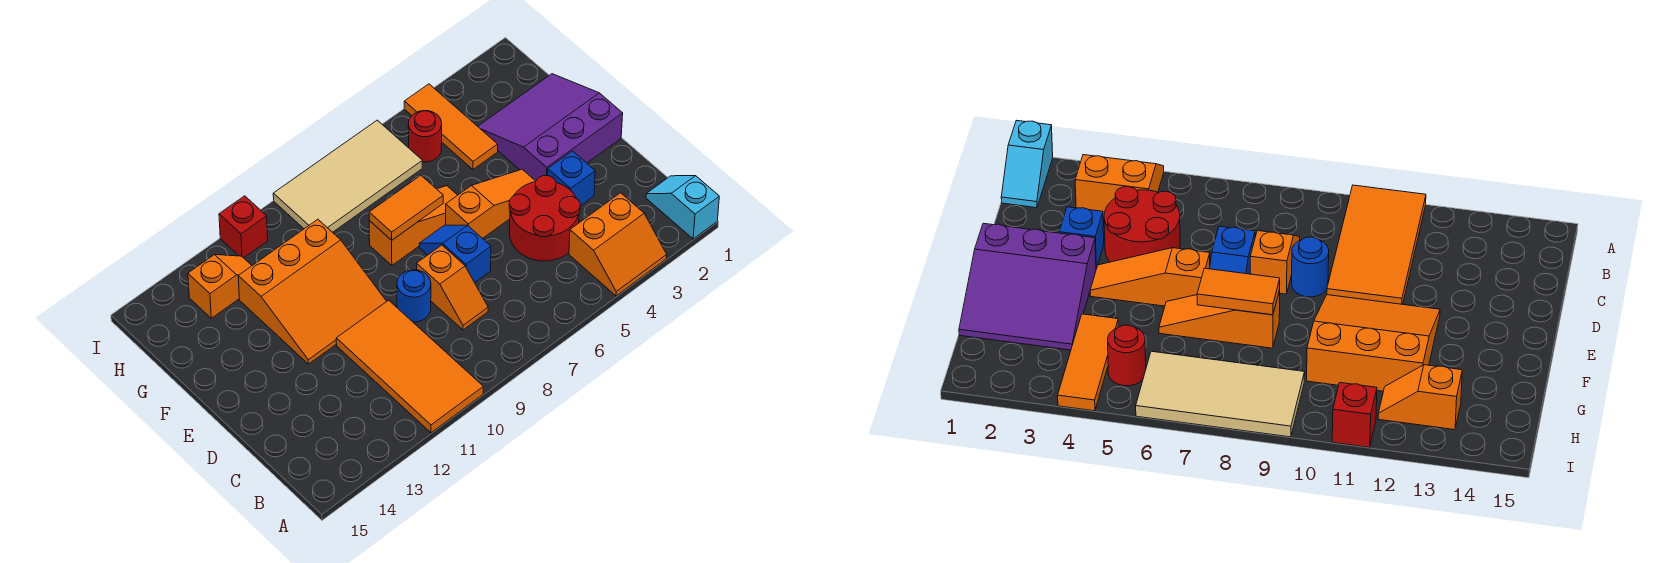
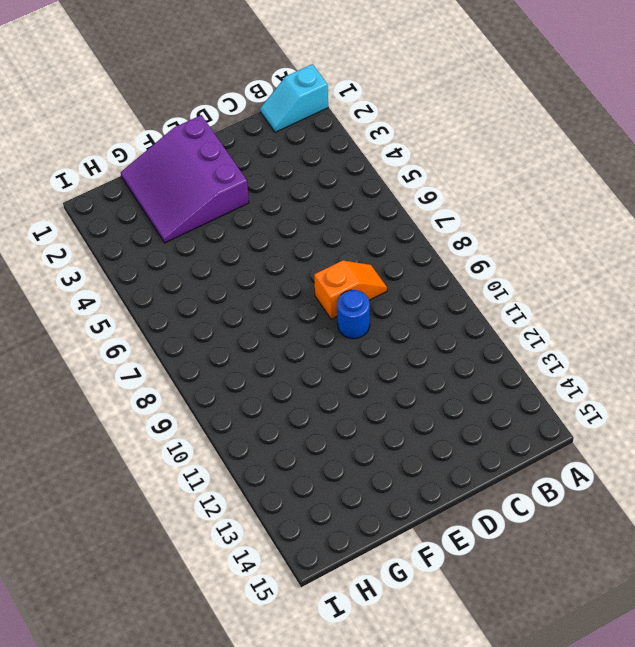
none -> orange slope A3:B4 level 1 top B
none -> orange tile A10:D11 level 1
none -> red round brick C4:D5 level 1

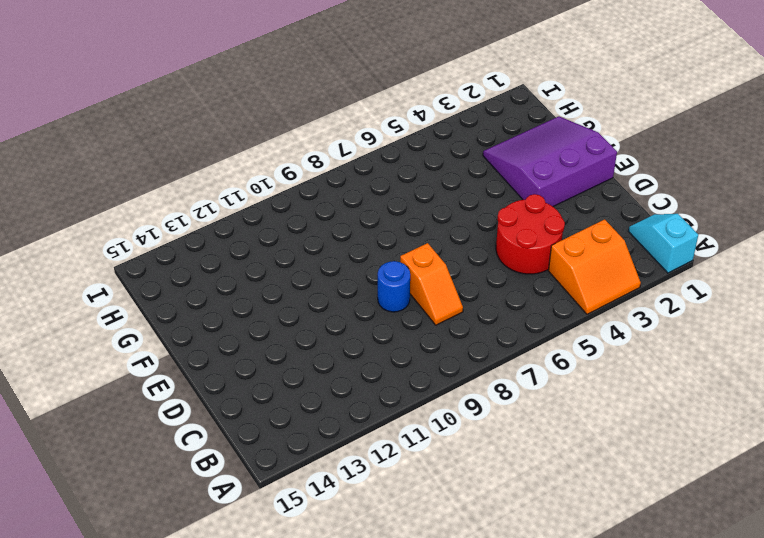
none -> orange tile A10:D11 level 1
none -> blue brick D3 level 1
none -> blue slope D7:E7 level 1 top D

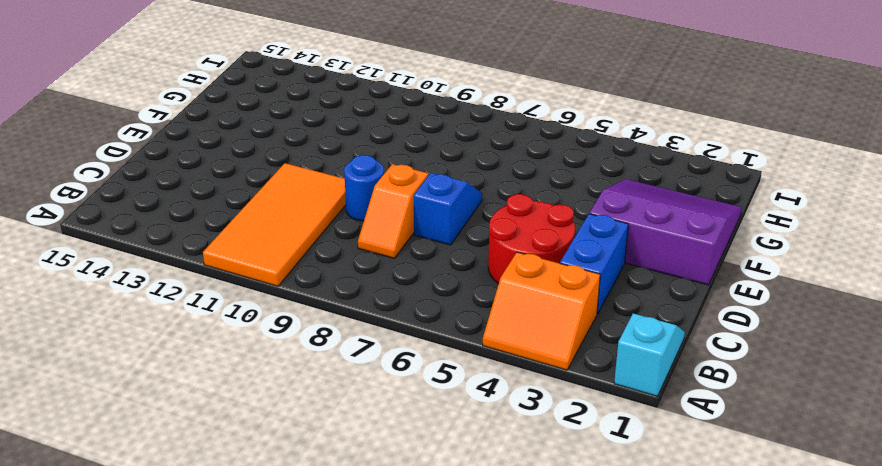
blue brick C3:D3 level 1 -> blue brick D3 level 1
none -> orange slope E4:E6 level 1 top 6
none -> orange slope E10:G12 level 1 top G
none -> orange slope F6:F8 level 1 top 8

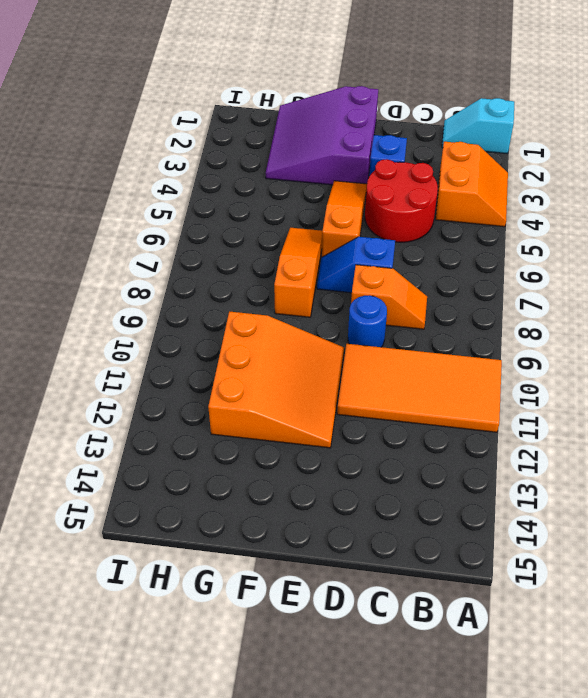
none -> orange tile G4:I4 level 1
none -> red round brick H5 level 1
none -> tan tile H6:I9 level 1

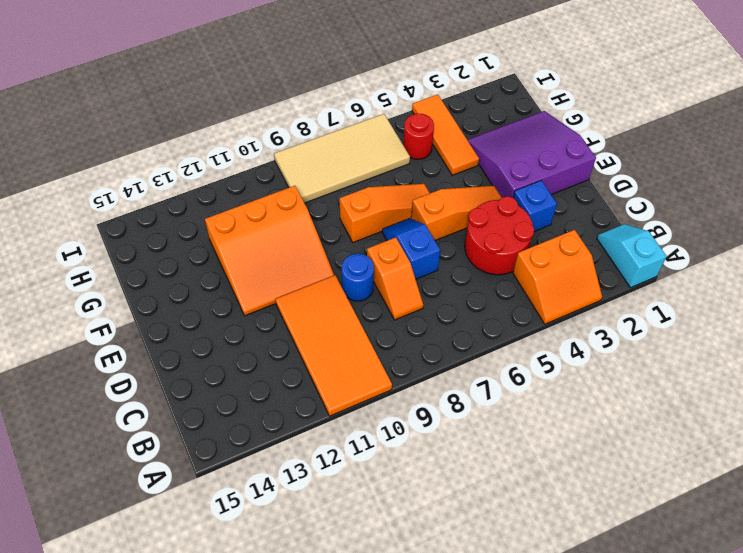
none -> orange slope H12:H13 level 1 top 13
none -> red brick I11 level 1
none -> orange tile F7:F8 level 2

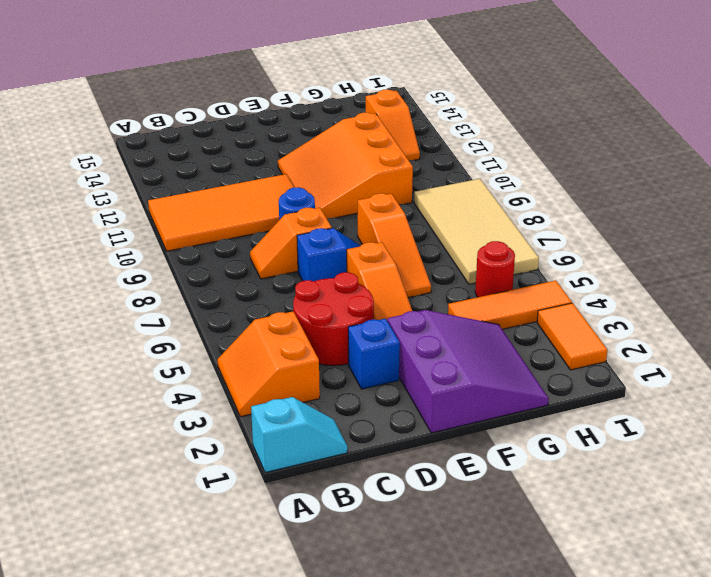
orange tile I2:I3 level 1 -> orange tile F7:F8 level 2
none -> red brick I11 level 1

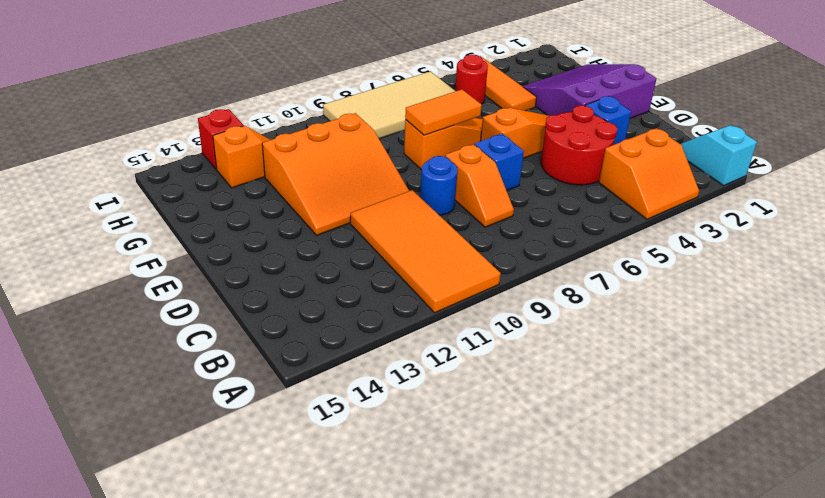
red brick I13 level 1 -> red brick I11 level 1

